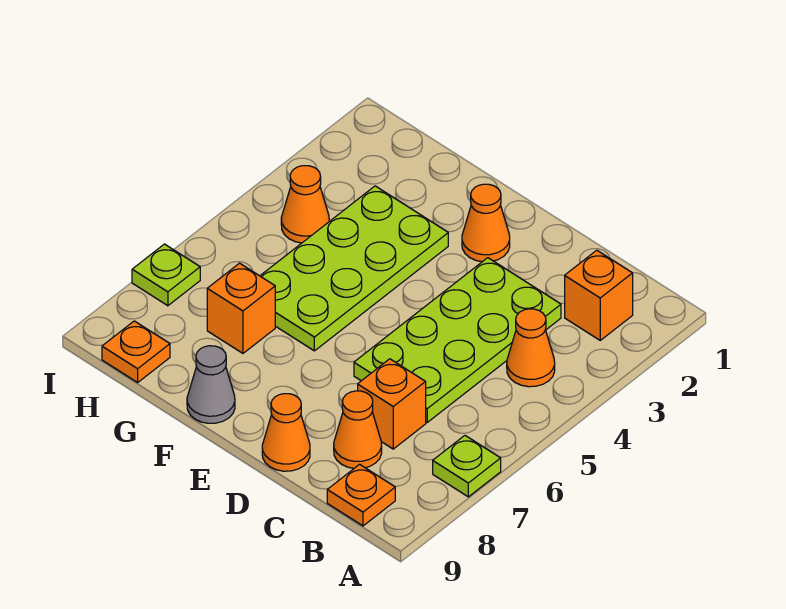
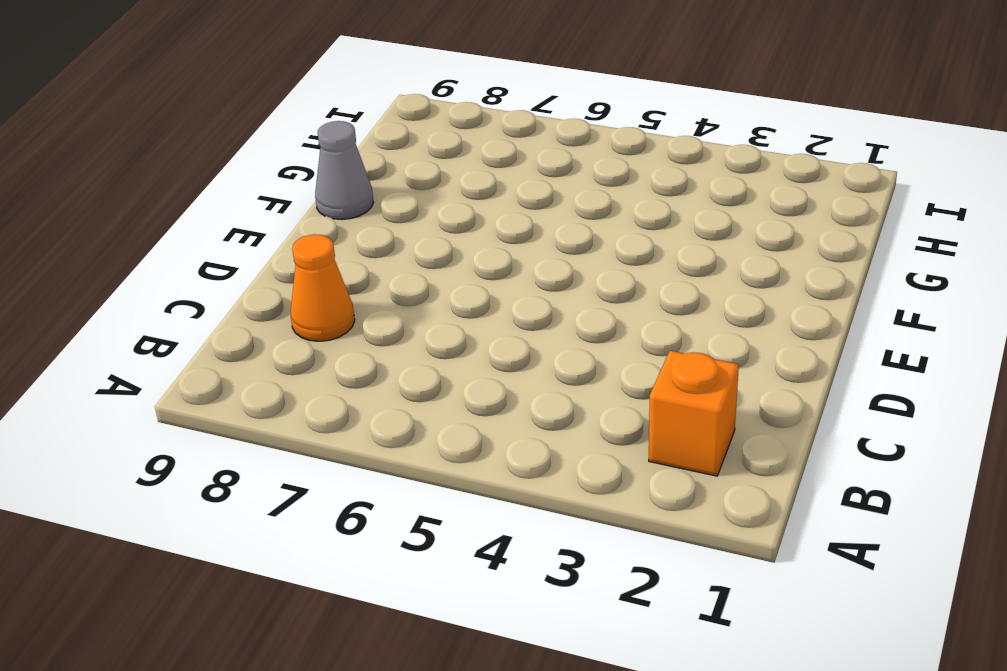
none -> lime plate A7 level 1
none -> orange cone B4 level 1
none -> orange plate B9 level 1

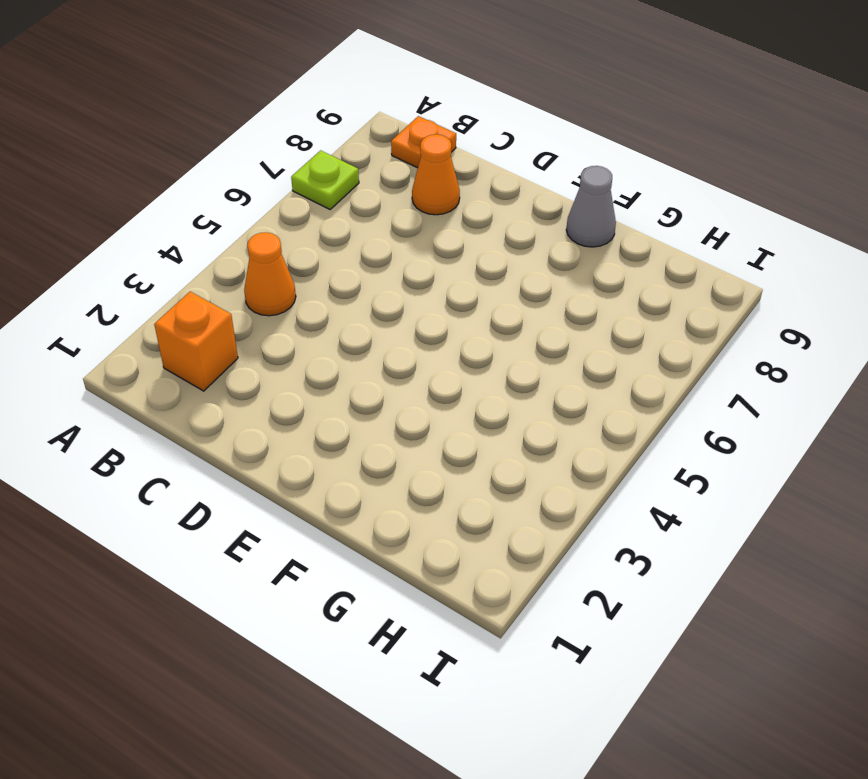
none -> lime plate C3:D6 level 1
none -> orange brick C7 level 1
none -> orange cone D9 level 1

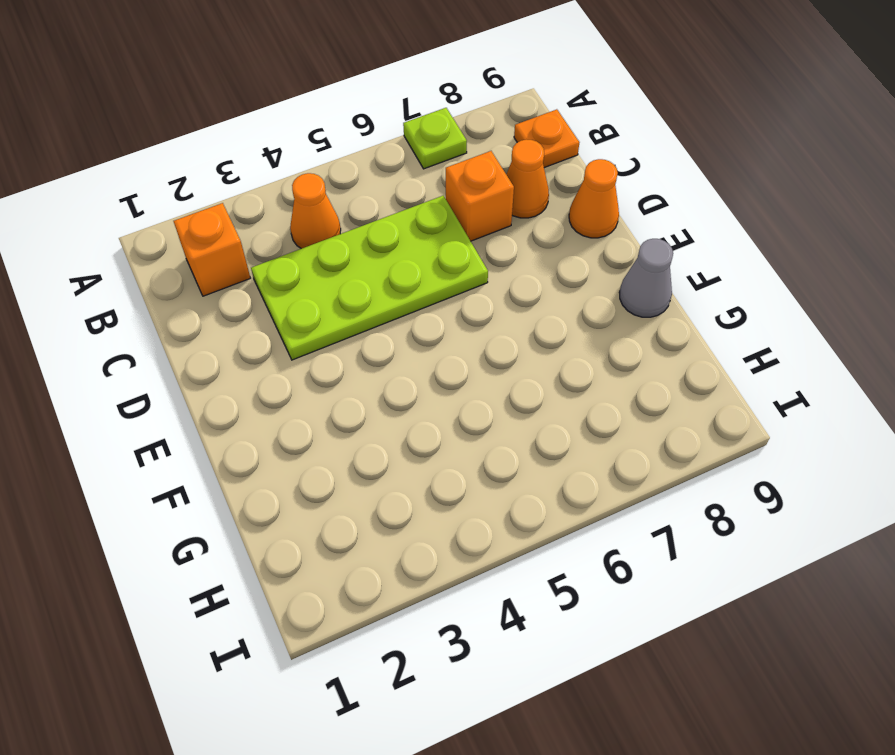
none -> orange cone E2 level 1
none -> lime plate F3:G6 level 1
none -> orange brick G7 level 1

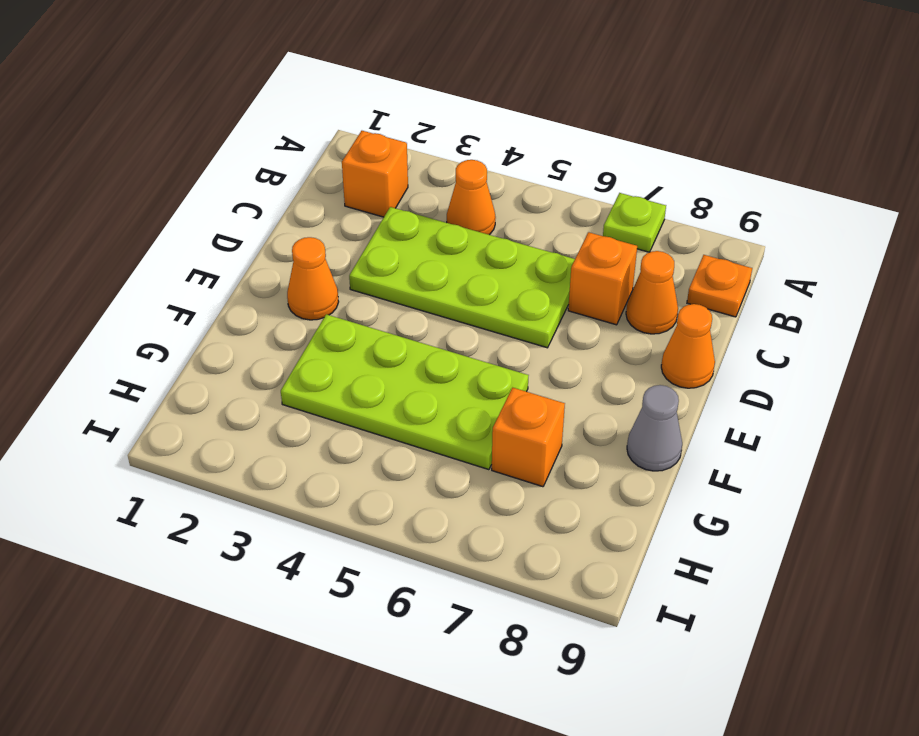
none -> orange cone H4 level 1
none -> orange plate H9 level 1
none -> lime plate I7 level 1

